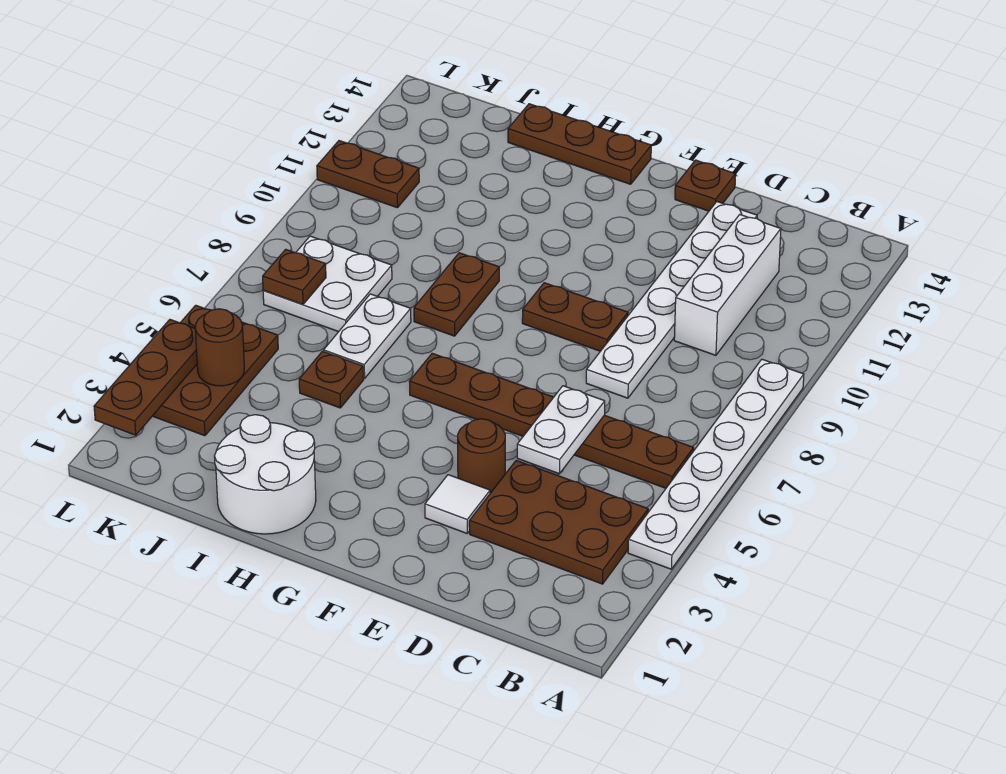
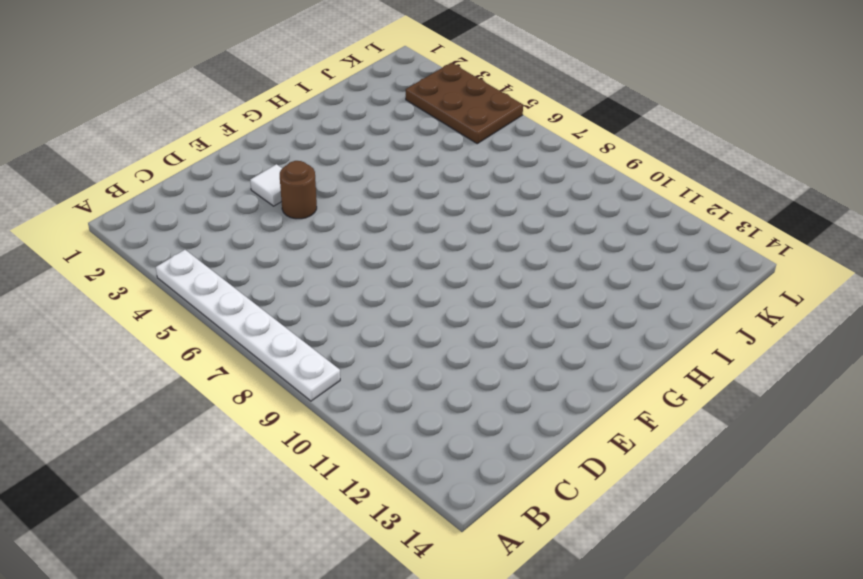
none -> brown plate B3:D4 level 1
none -> brown plate B6:G6 level 1
none -> white brick C10:C12 level 1

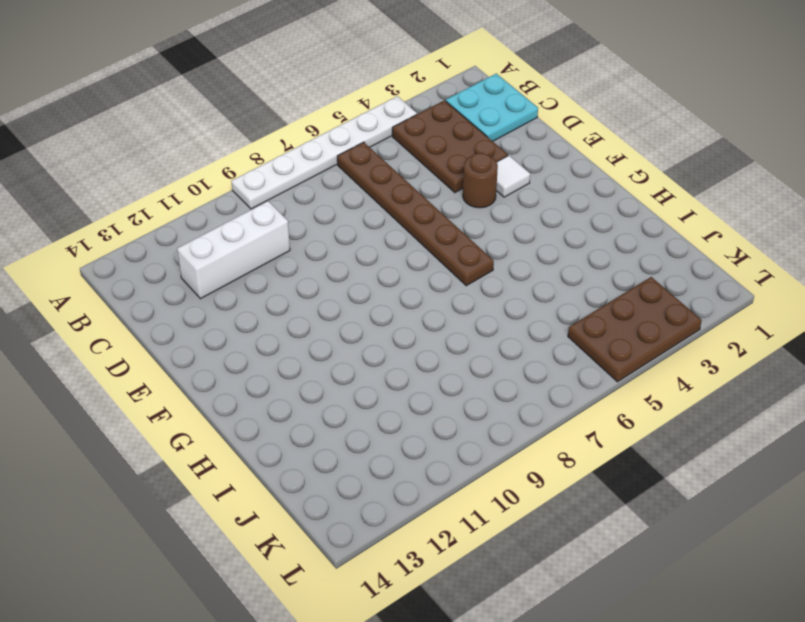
cyan plate B1:C2 level 1 -> none
none -> white plate D8:D13 level 1
none -> brown plate E9:F9 level 1
none -> brown plate E14 level 1

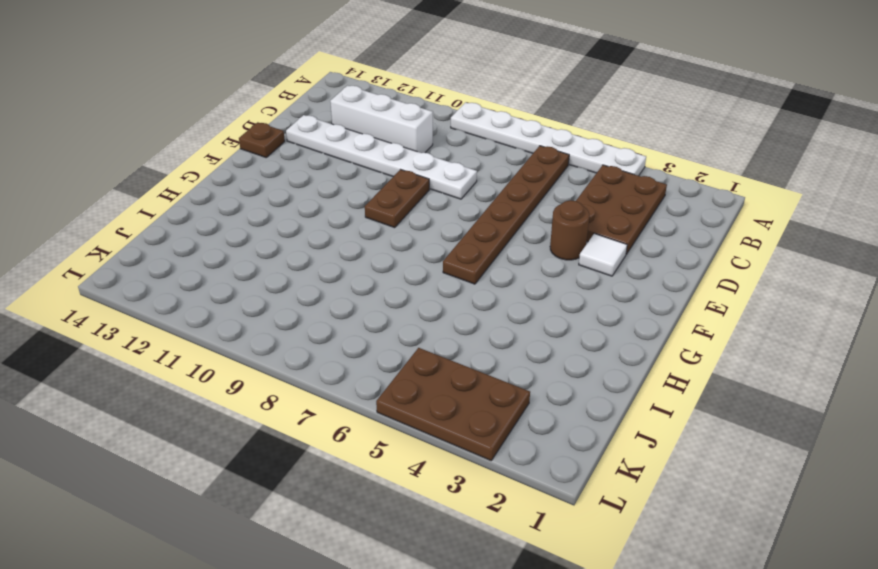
none -> brown plate G14:I14 level 1
none -> white round brick H1:I2 level 1
none -> brown plate H8:H9 level 1

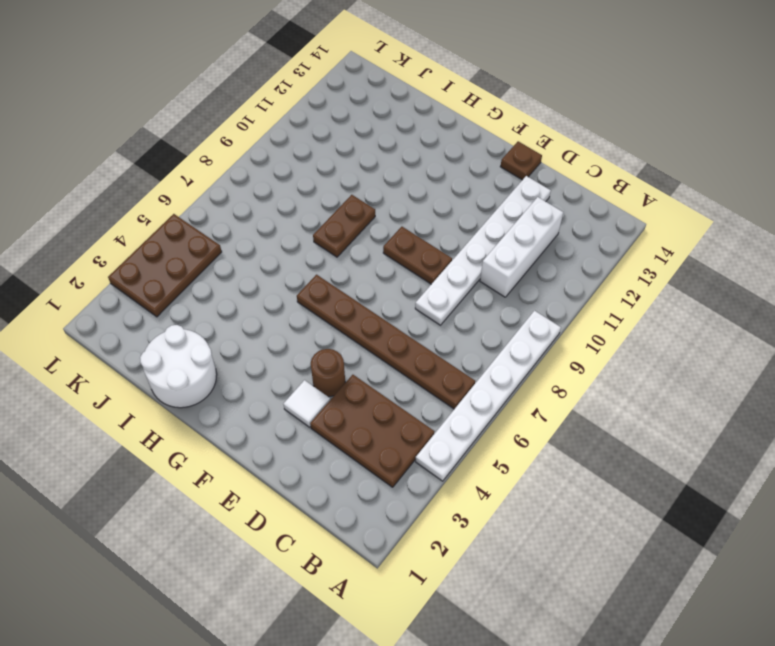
none -> brown plate G14:I14 level 1
none -> brown plate I5 level 1
none -> white plate I6:I7 level 1

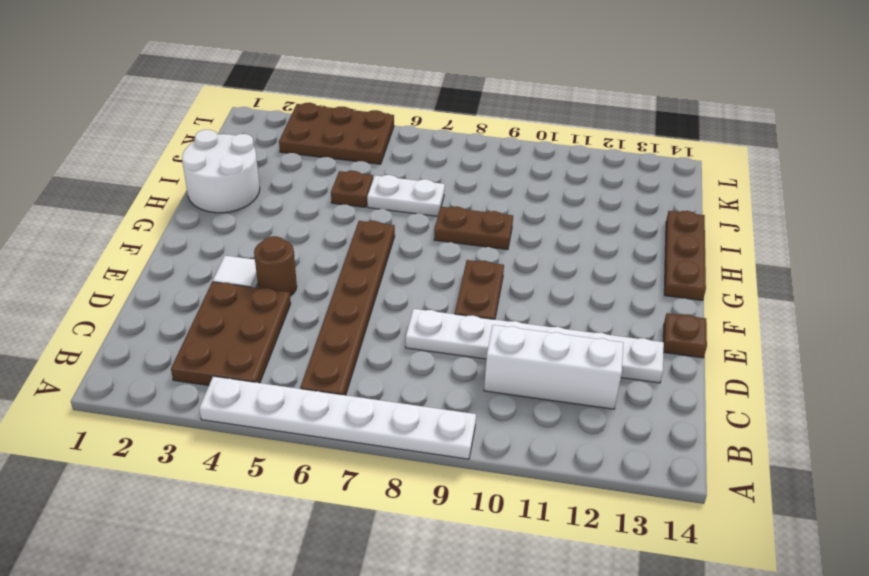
none -> white plate J7:K8 level 1
none -> brown plate K11:L11 level 1
none -> white plate D5:D6 level 2

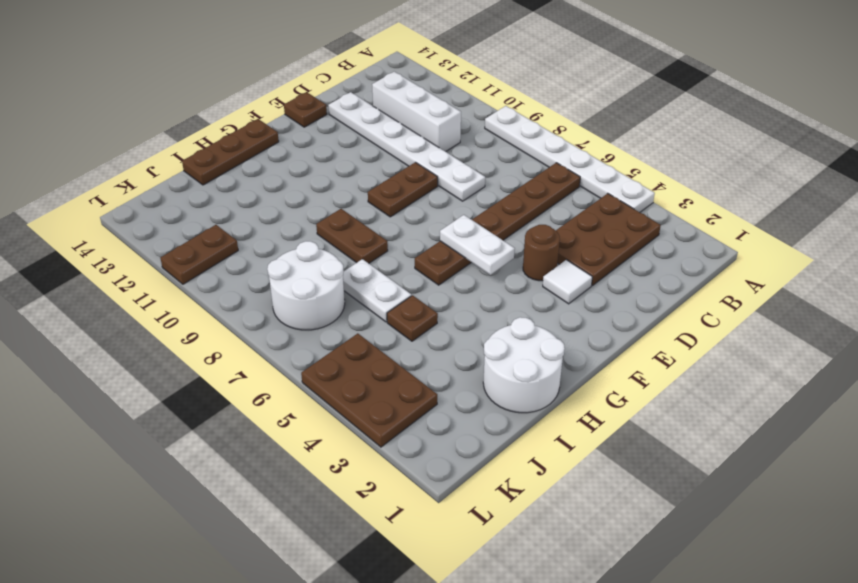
white plate F5:F6 level 2 -> white plate D5:D6 level 2
white round brick J7:K8 level 1 -> white plate J7:K8 level 1
none -> brown round brick K4 level 2
none -> brown plate K7 level 2
none -> brown plate L2:L4 level 2

